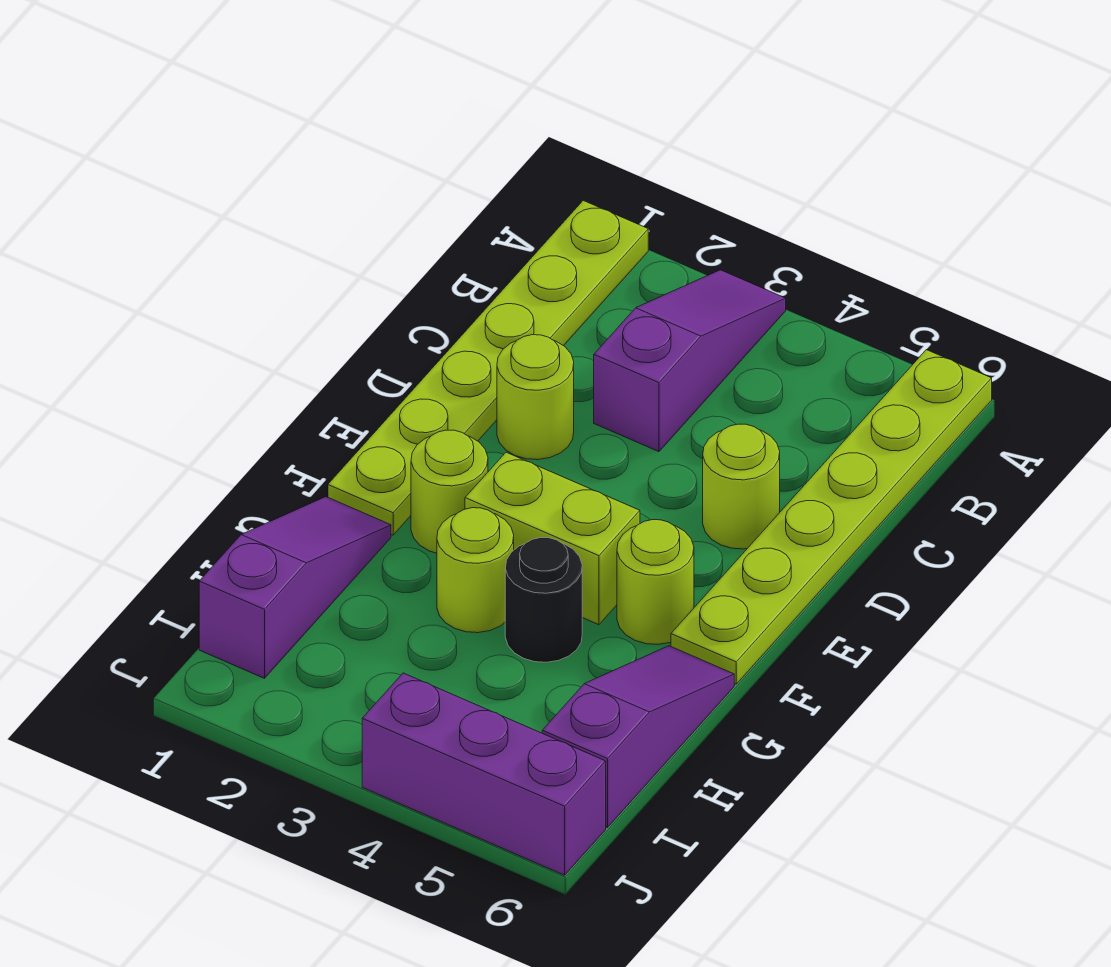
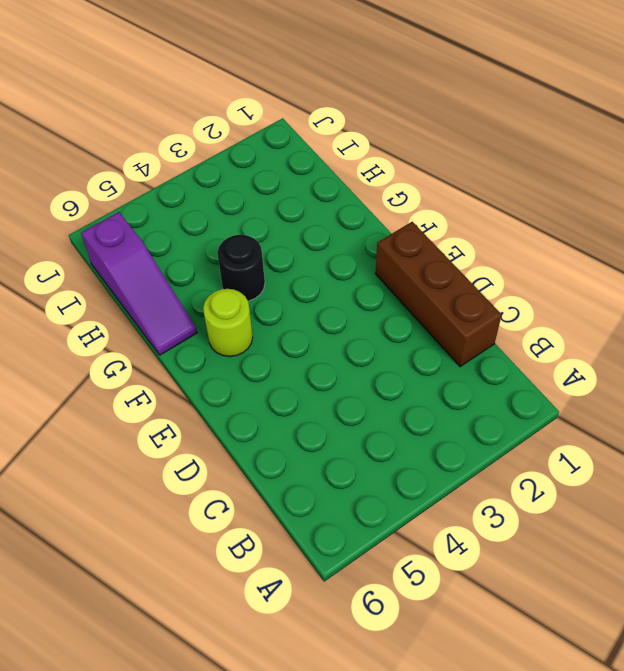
brown brick C1:E1 level 1 -> lime plate A1:F1 level 1
none -> purple slope A3:C3 level 1 top C
none -> lime plate A6:F6 level 1
none -> lime round brick D2 level 1

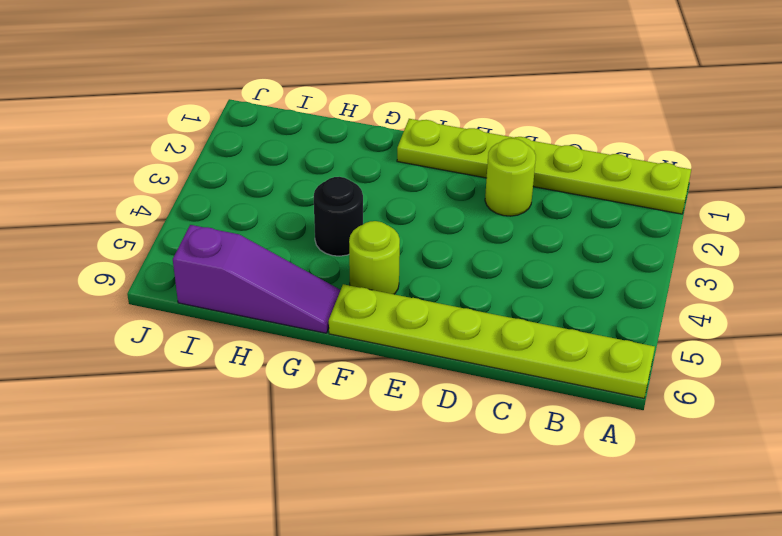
none -> purple slope A3:C3 level 1 top C
none -> lime round brick D5 level 1
none -> lime round brick F2 level 1

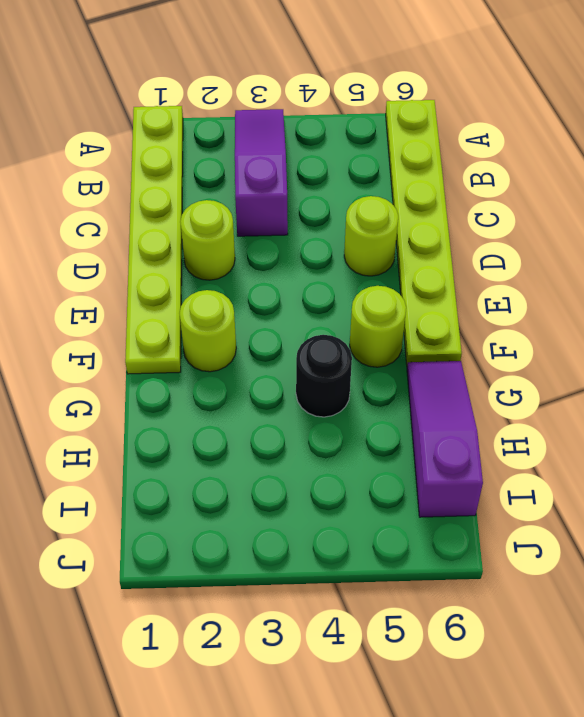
none -> lime brick F3:F4 level 1
none -> purple slope G1:I1 level 1 top I
none -> lime round brick G3 level 1

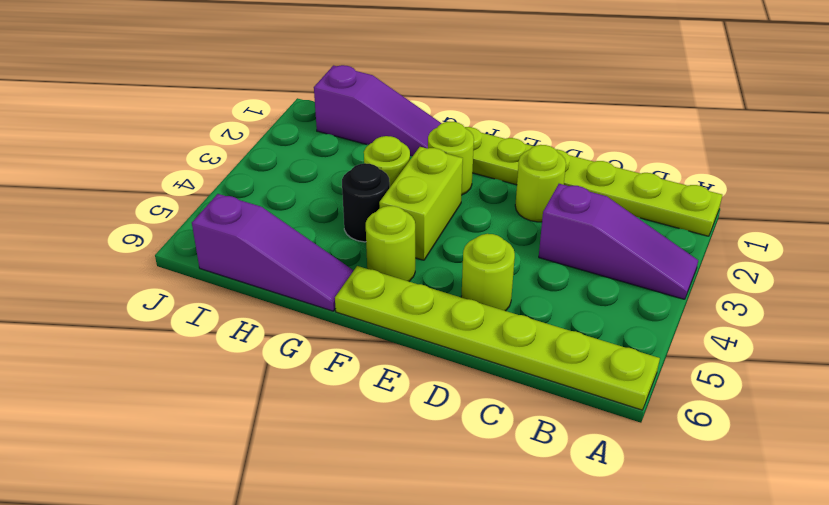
none -> purple brick J4:J6 level 1

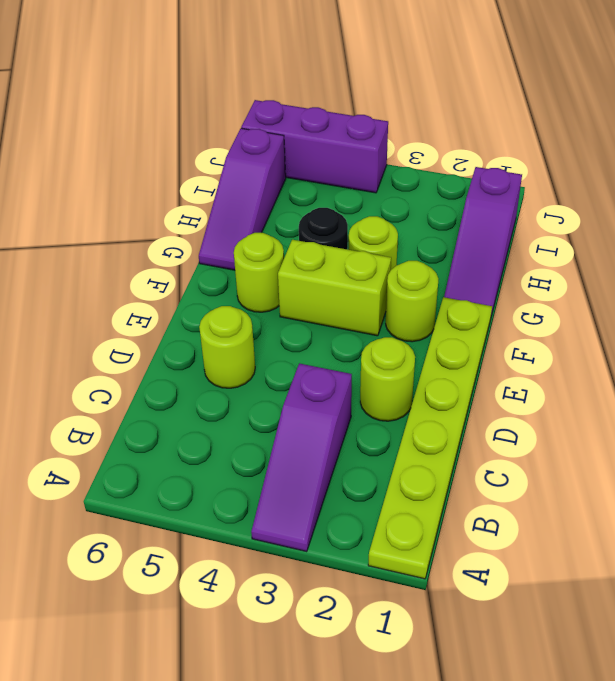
none -> lime plate A6:F6 level 1

